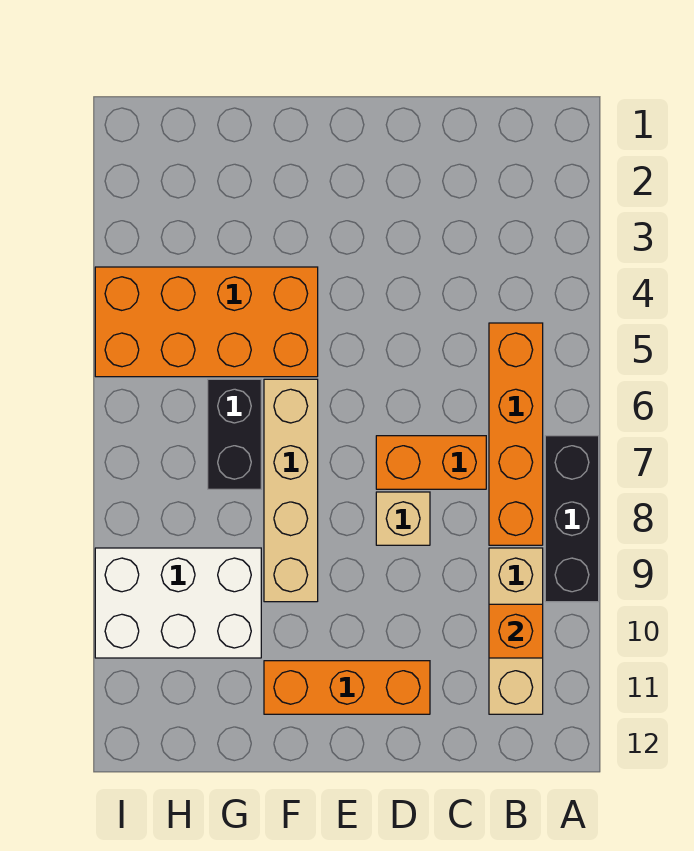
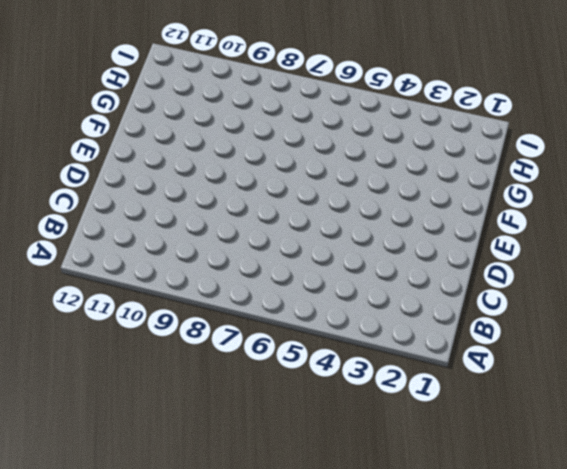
none -> black brick A7:A9 level 1
none -> orange brick B5:B8 level 1

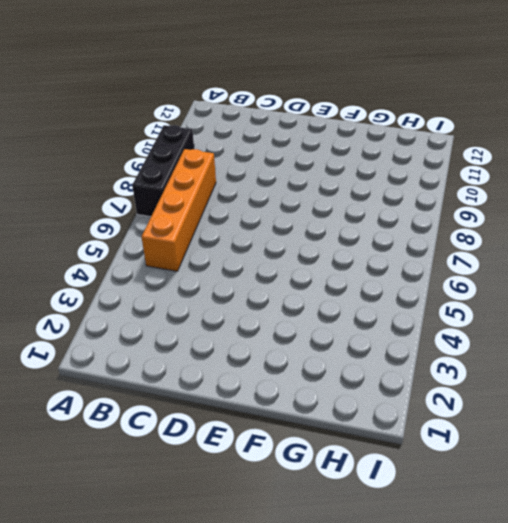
none -> tan brick B9:B11 level 1
none -> orange brick C7:D7 level 1

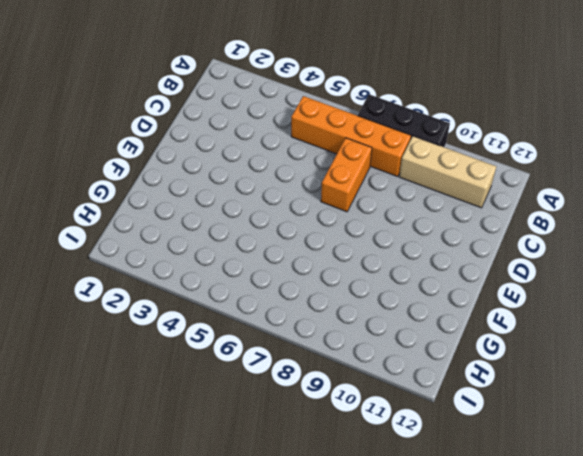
none -> tan brick D8 level 1
none -> orange brick D11:F11 level 1

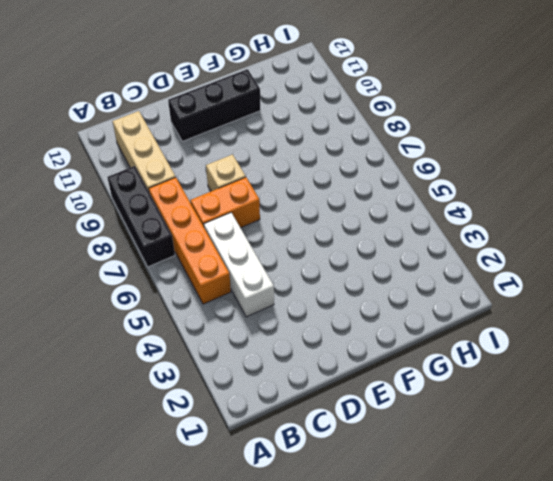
white brick C4:C6 level 1 -> none
black brick D11:F11 level 1 -> orange brick D11:F11 level 1
none -> orange brick F4:I5 level 1
none -> tan brick F6:F9 level 1

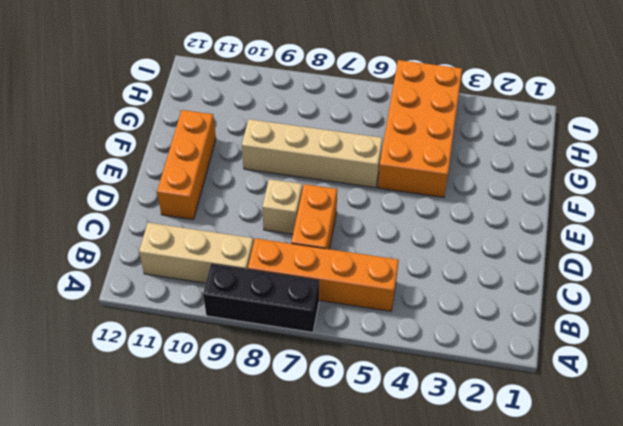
none -> black brick G6:G7 level 1
none -> white brick G9:I10 level 1

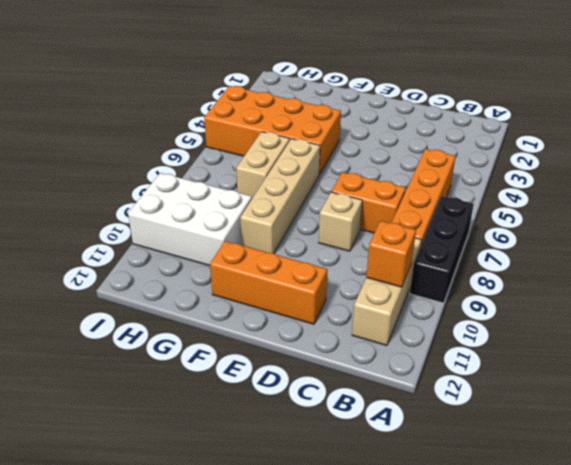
tan brick G6:G7 level 1 -> black brick G6:G7 level 1

